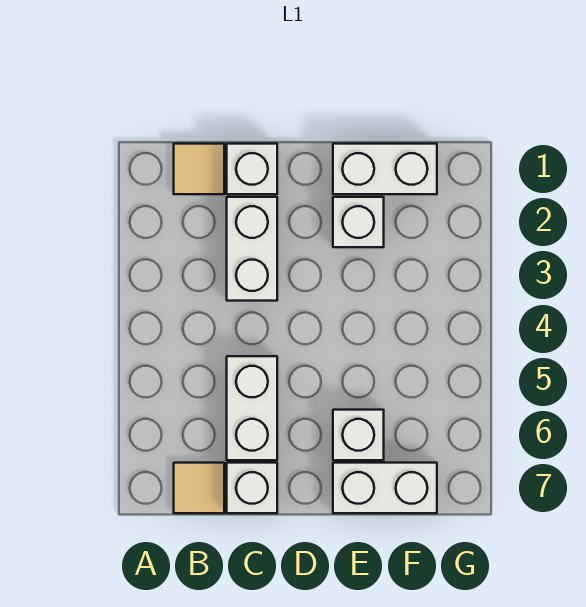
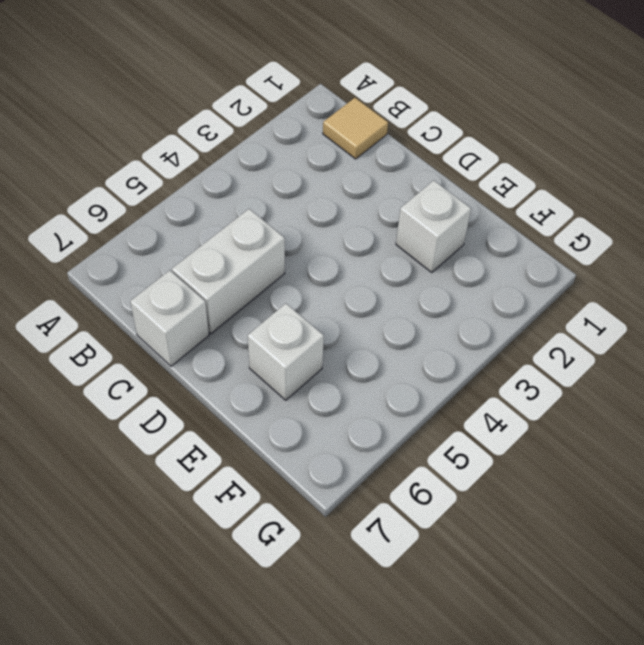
none -> tan tile B7 level 1
none -> white brick C1 level 1

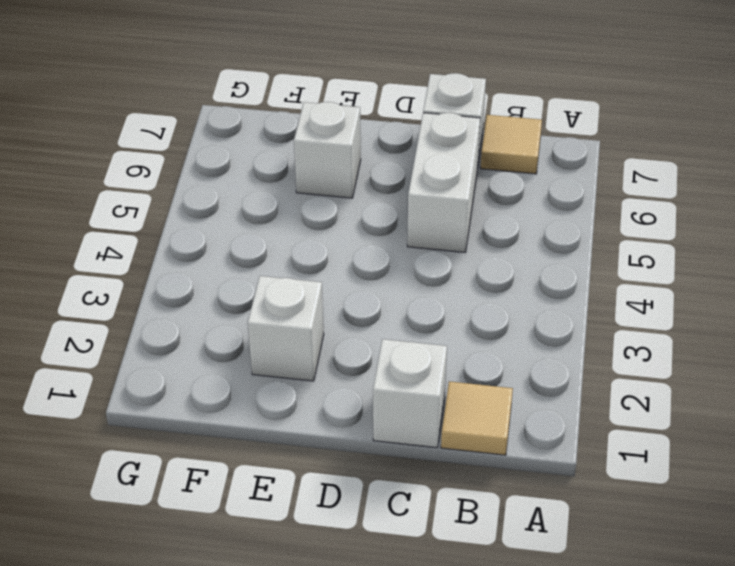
none -> white brick C2:C3 level 1
none -> white brick E1:F1 level 1

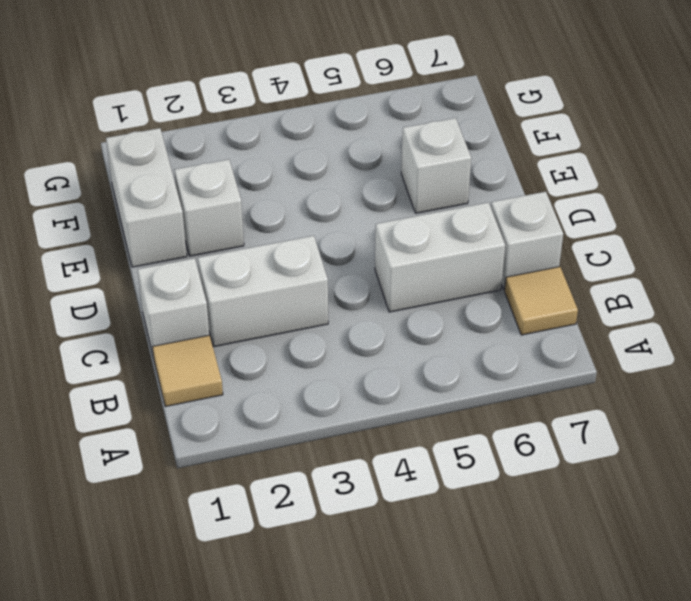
none -> white brick E7:F7 level 1

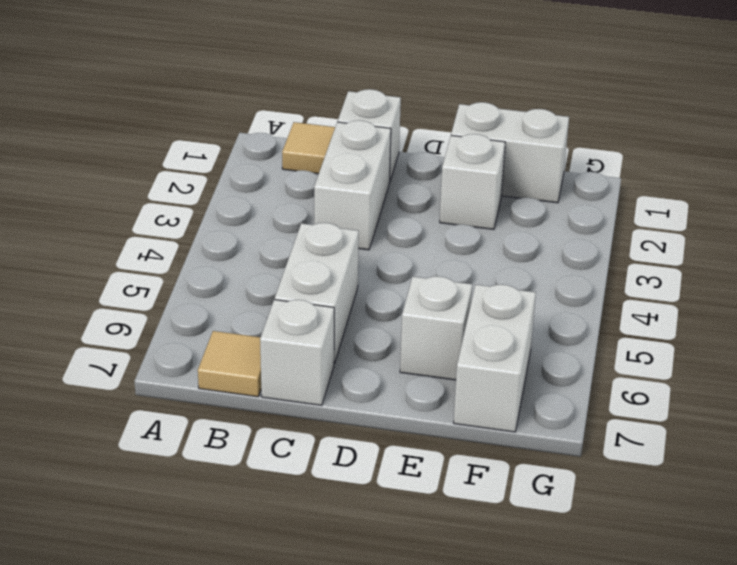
white brick F6:F7 level 1 -> white brick E7:F7 level 1

